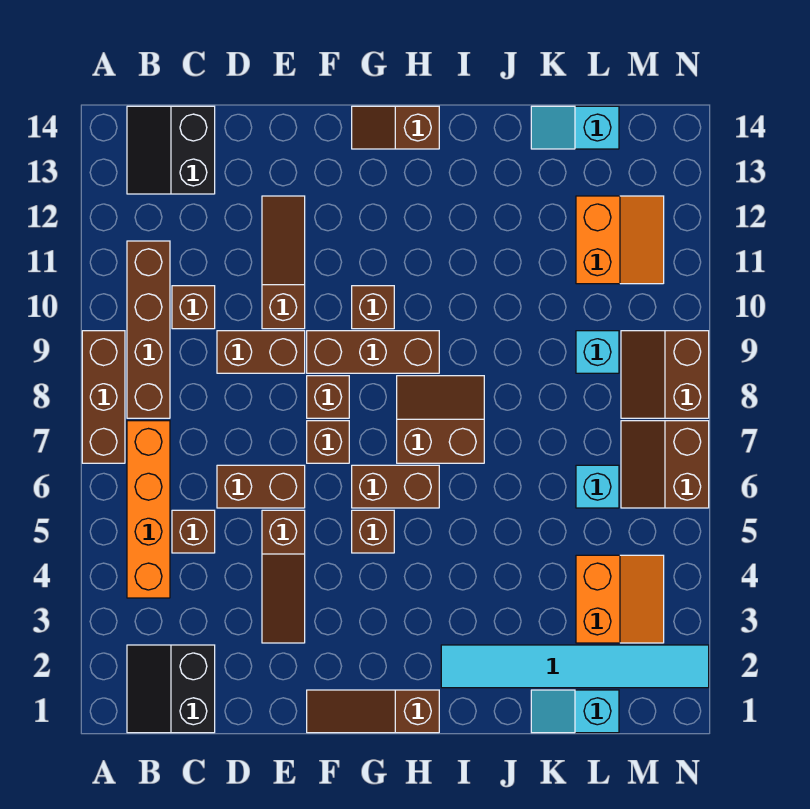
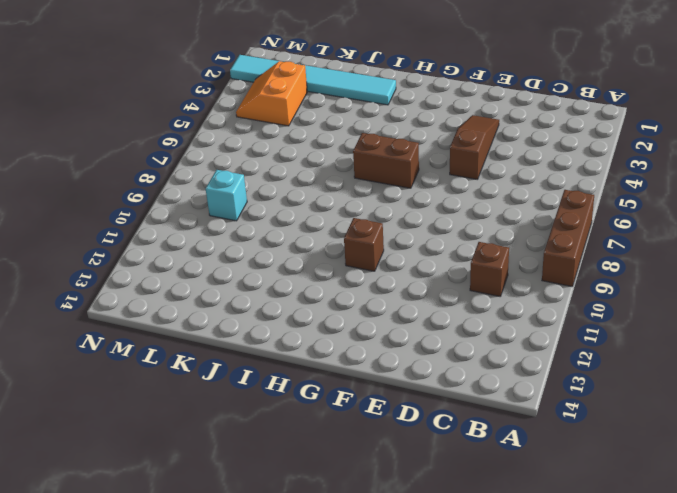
none -> black slope B1:C2 level 1 top C
none -> orange brick B4:B7 level 1
none -> brown brick B8:B11 level 1

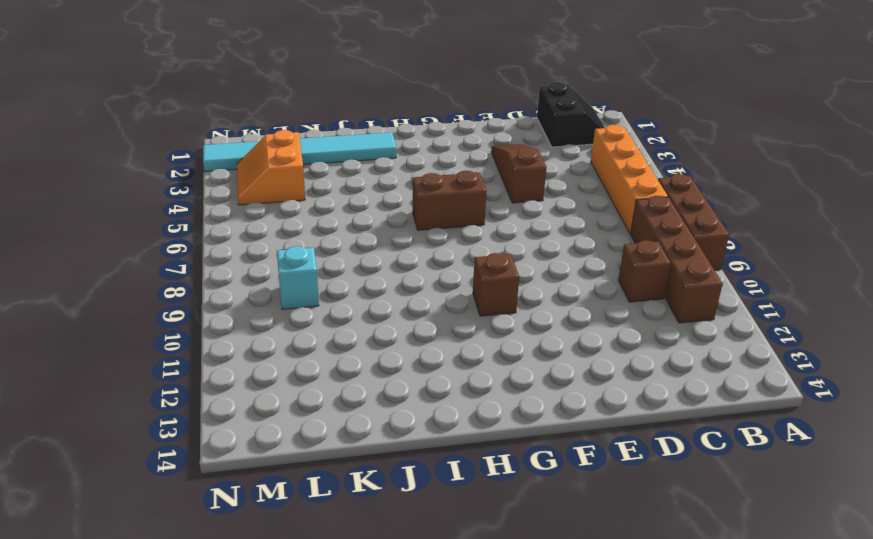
none -> black slope B13:C14 level 1 top C
none -> brown brick C5 level 1
none -> brown brick D6:E6 level 1

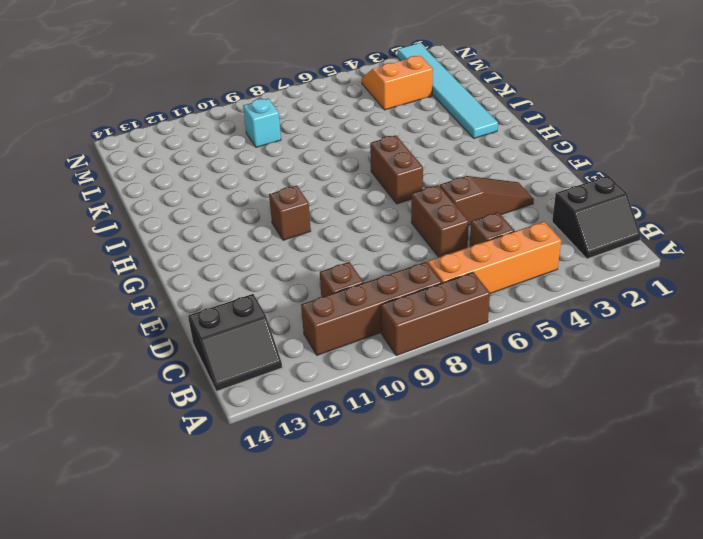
none -> brown brick D9:E9 level 1
none -> brown slope E10:E12 level 1 top 10
none -> brown slope F1:H1 level 1 top H

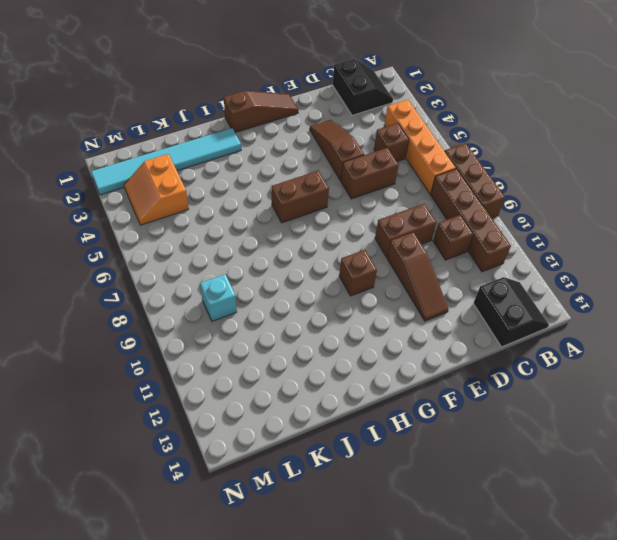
none -> brown brick F7 level 1
none -> brown brick F8 level 1
none -> brown brick F9:H9 level 1

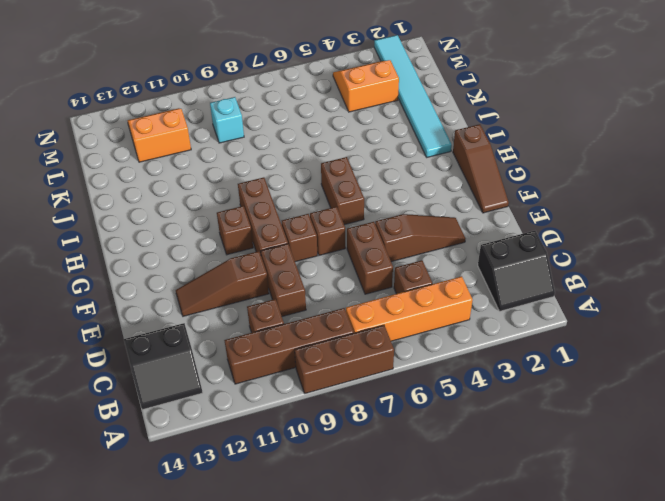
none -> brown brick G5 level 1
none -> brown slope G14:H14 level 1 top H
none -> brown slope H7:I8 level 1 top 7

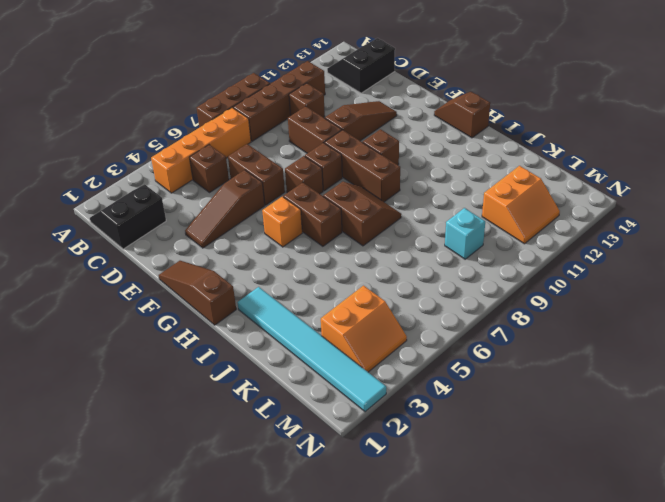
orange brick G5 level 1 -> brown brick G5 level 1
none -> cyan slope K1:L1 level 1 top L
none -> cyan slope K14:L14 level 1 top L
none -> cyan brick L6 level 1

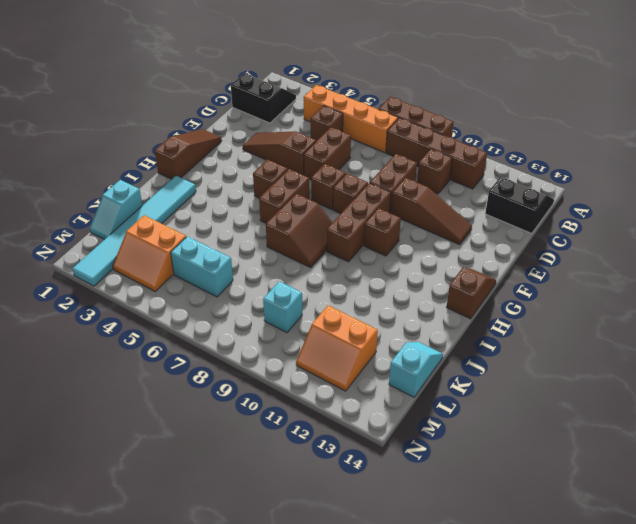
cyan slope K1:L1 level 1 top K -> cyan slope K1:L1 level 1 top L
cyan brick L5:L6 level 1 -> cyan brick L6 level 1
none -> brown slope M6:N7 level 1 top N
none -> brown slope M8:N9 level 1 top N

